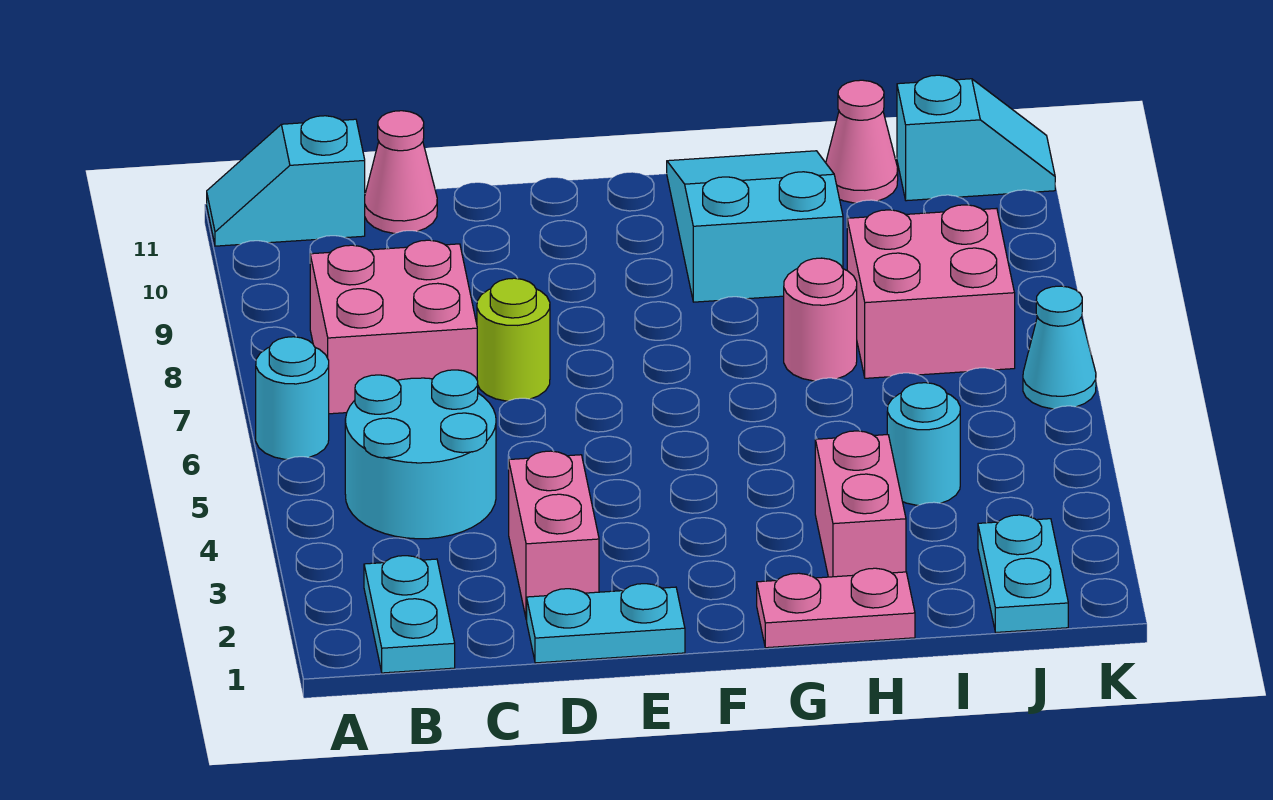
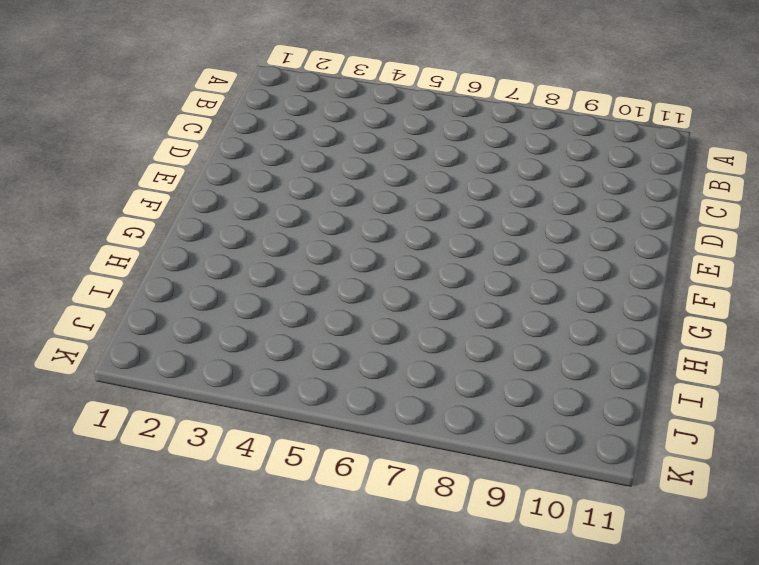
none -> cyan round brick A6 level 1
none -> cyan slope A11:B11 level 1 top B
none -> cyan plate B1:B2 level 1

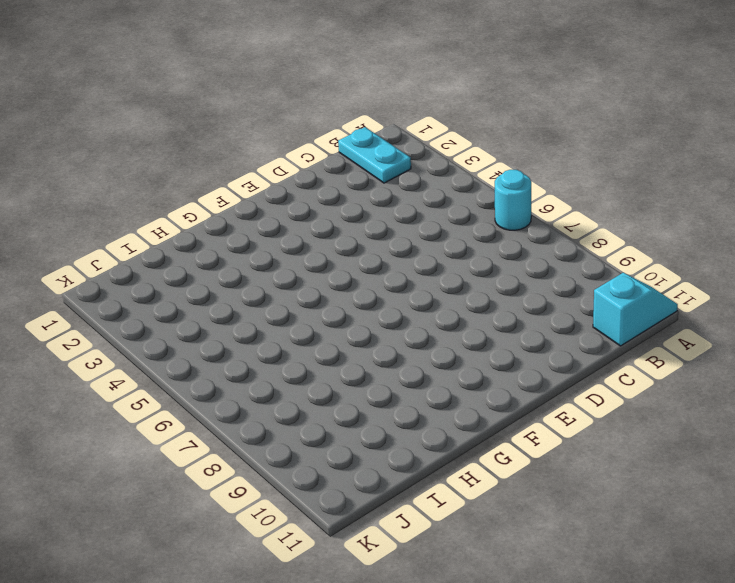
none -> cyan round brick B4:C5 level 1
none -> pink brick B7:C8 level 1
none -> pink cone C11 level 1

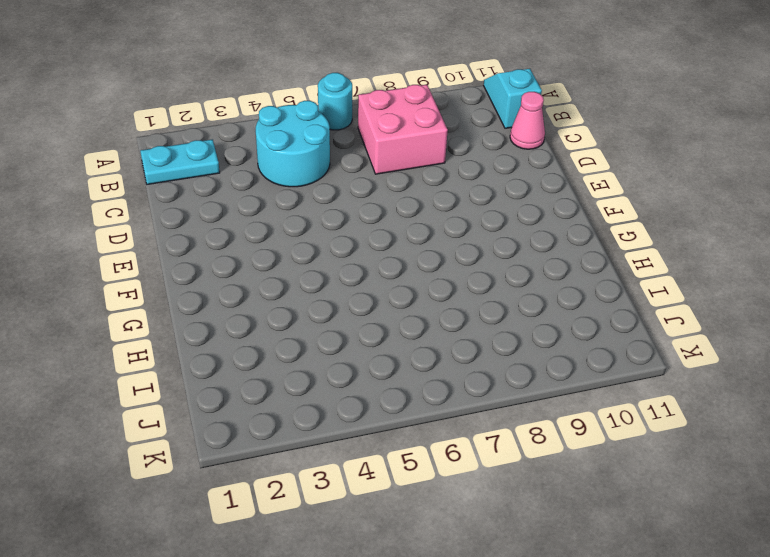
none -> cyan plate D1:E1 level 1
none -> pink brick D2:D3 level 1
none -> lime round brick D7 level 1

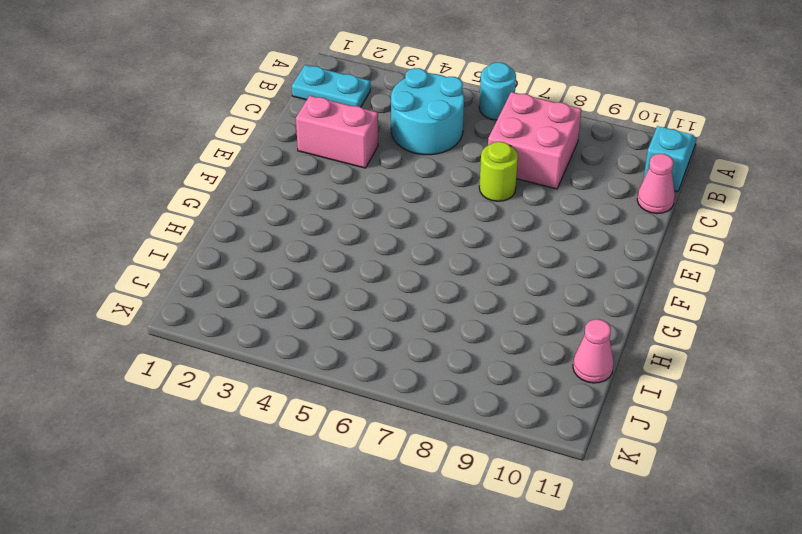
none -> cyan plate D1:E1 level 1
none -> pink plate G1:H1 level 1
none -> cyan slope G9:H11 level 1 top 9

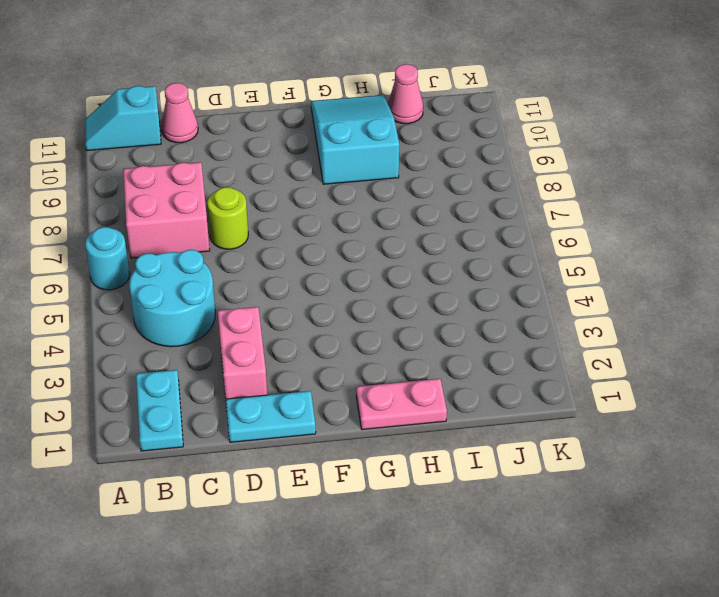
none -> pink brick H2:H3 level 1
none -> pink round brick H7 level 1
none -> cyan round brick I4 level 1

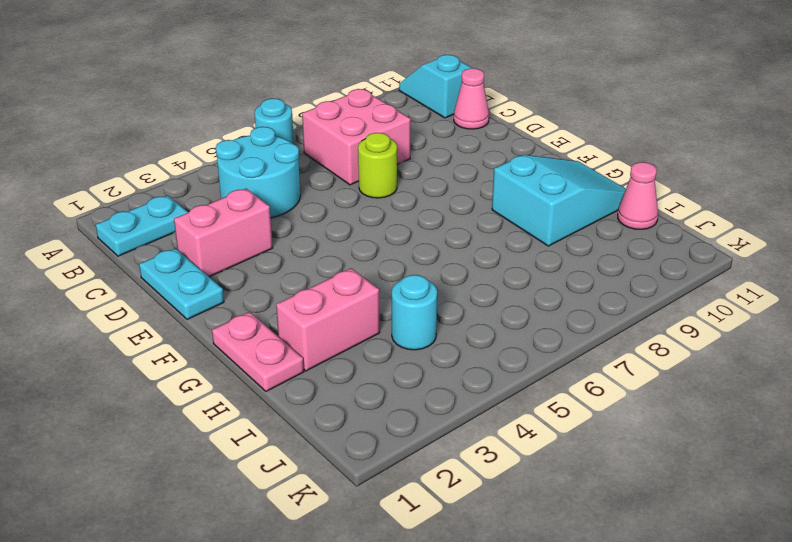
none -> pink round brick H7 level 1
none -> pink brick I7:J8 level 1
none -> cyan plate J1:J2 level 1

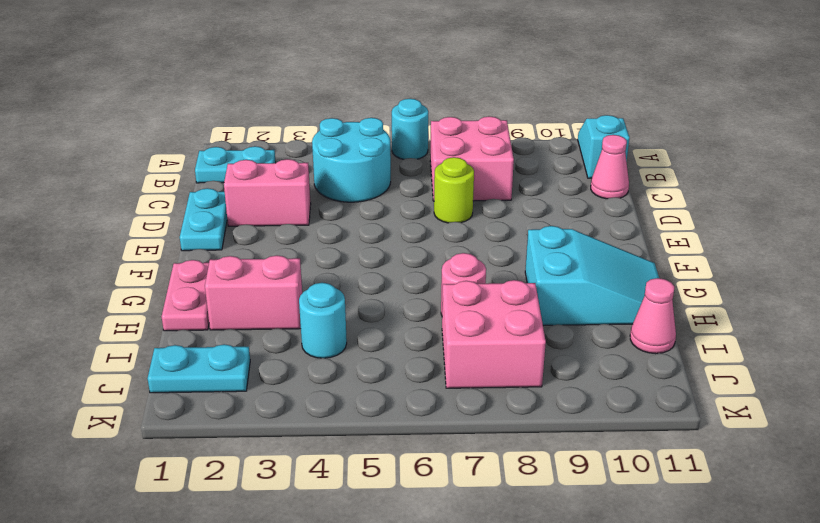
none -> cyan slope J11:K11 level 1 top J
none -> cyan cone K6 level 1

